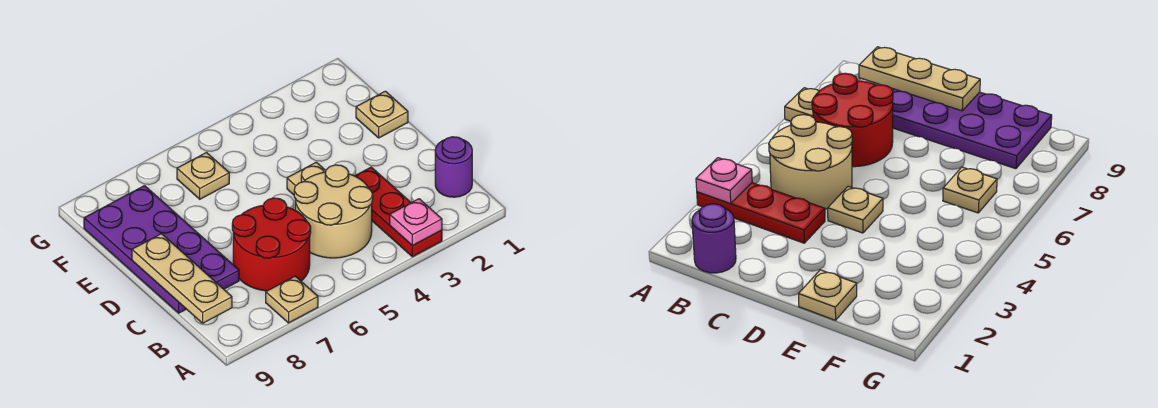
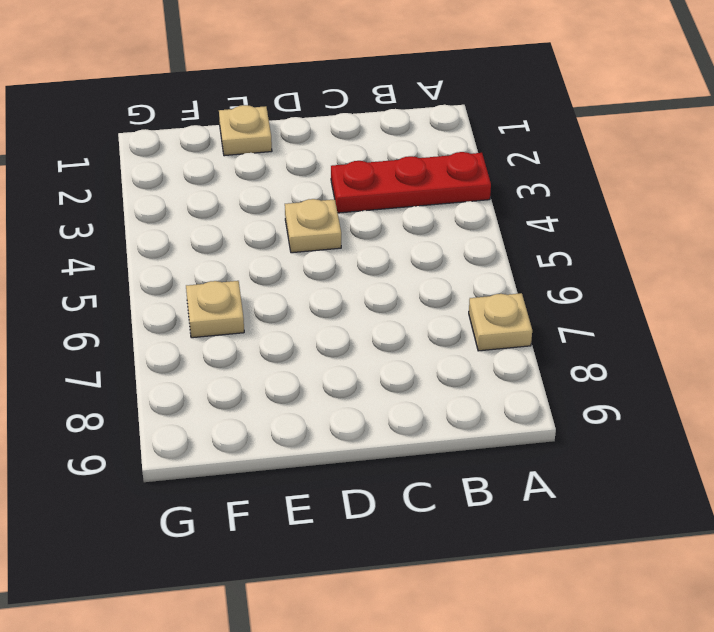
none -> purple round brick B1 level 1
none -> tan round brick B4:C5 level 1

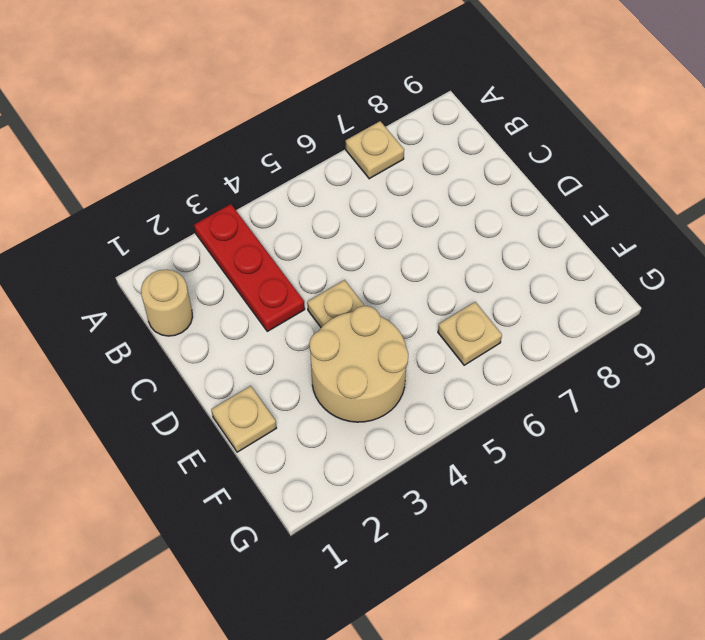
tan round brick B1 level 1 -> purple round brick B1 level 1
tan round brick E3:F4 level 1 -> tan round brick B4:C5 level 1
none -> red round brick B6:C7 level 1
none -> purple plate C8:F9 level 1

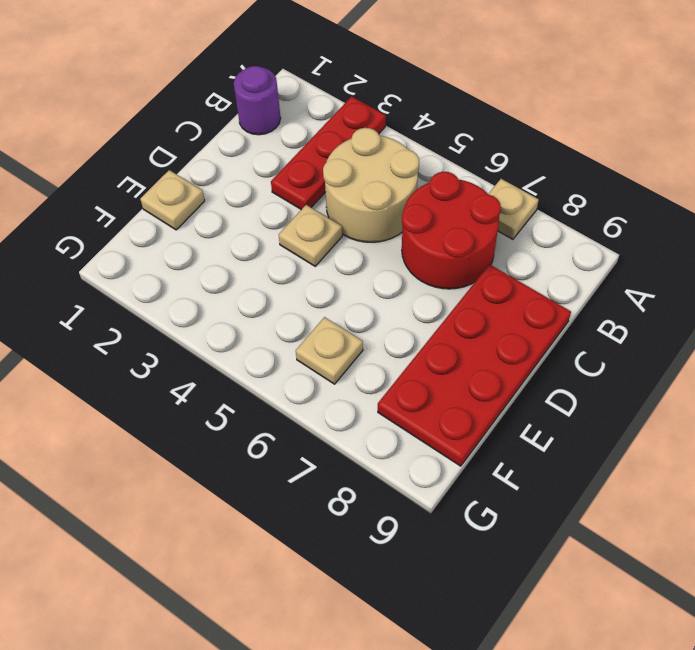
red plate C8:F9 level 1 -> purple plate C8:F9 level 1
none -> pink plate A3 level 2
none -> tan plate B9:D9 level 2

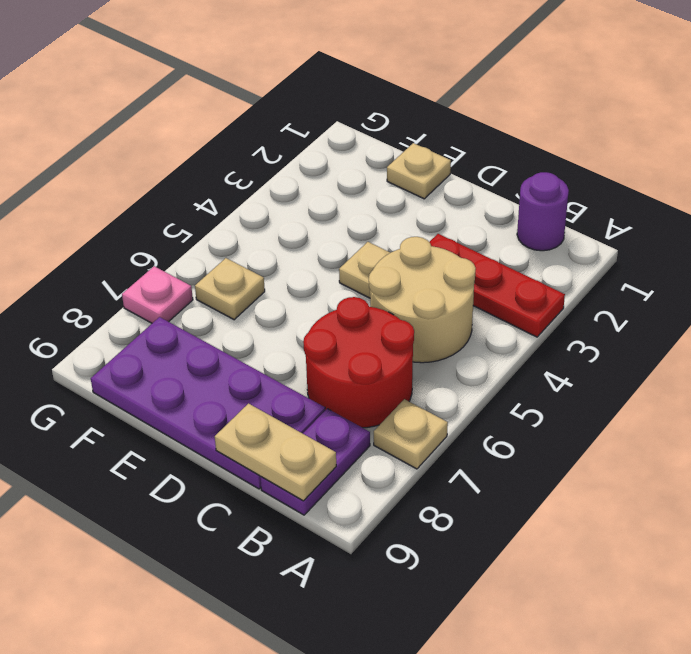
purple plate B8:B9 level 1 -> none
tan plate B9:C9 level 2 -> tan plate B9:D9 level 2
pink plate G7 level 1 -> pink plate A3 level 2

